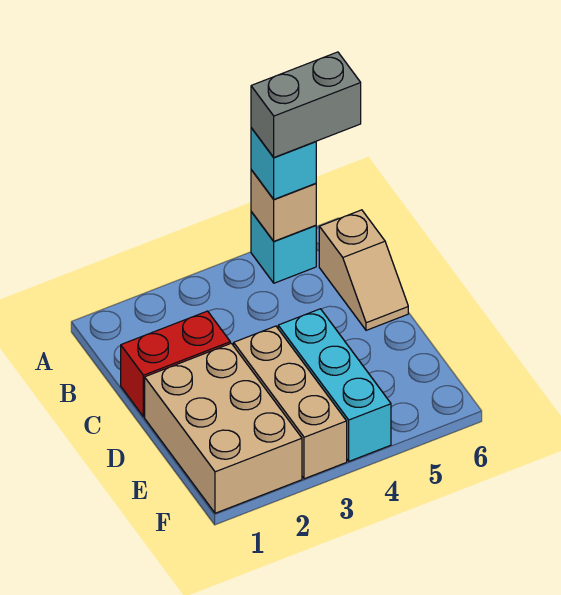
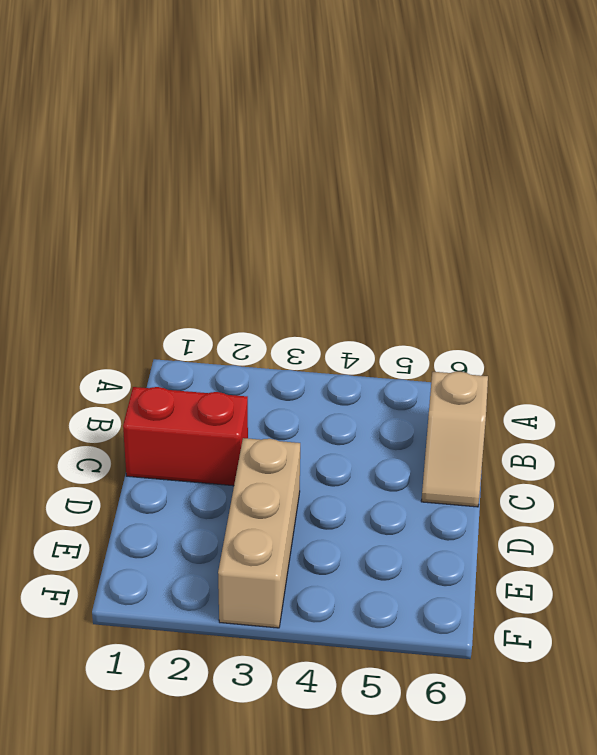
none -> cyan brick A5 level 1
none -> tan brick D1:F2 level 1

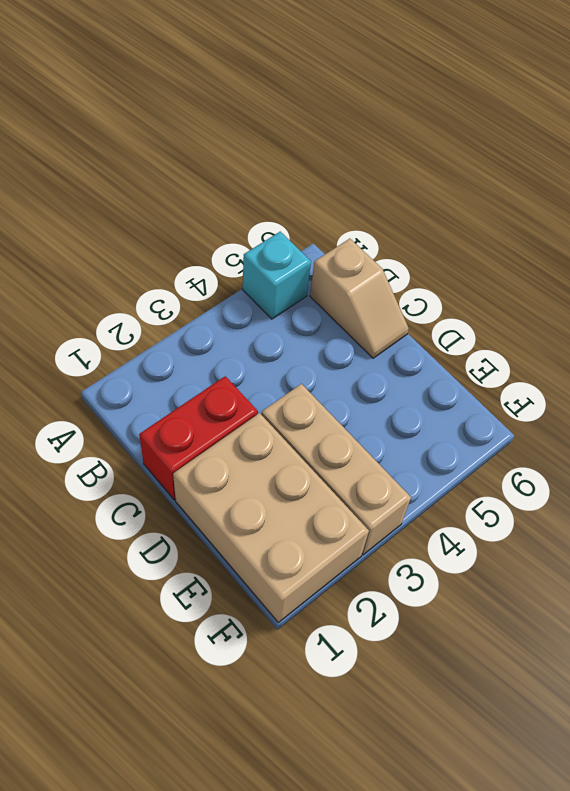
none -> cyan brick D4:F4 level 1
none -> tan brick A5 level 2

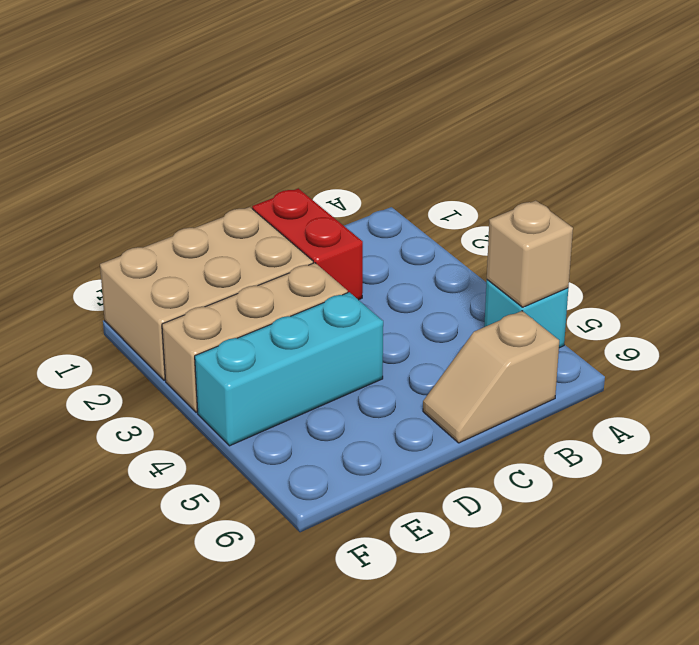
none -> cyan brick A5 level 3
none -> grey brick A5:A6 level 4

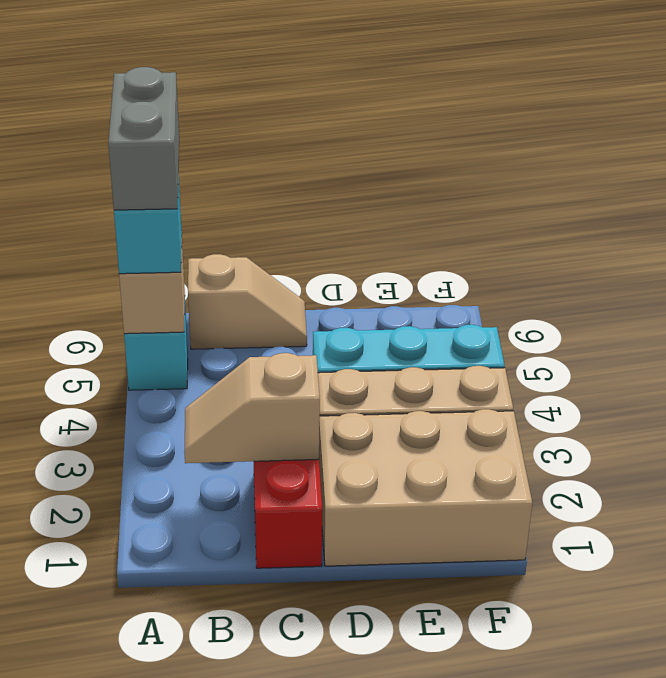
tan slope B2:C2 level 2 top C -> none

